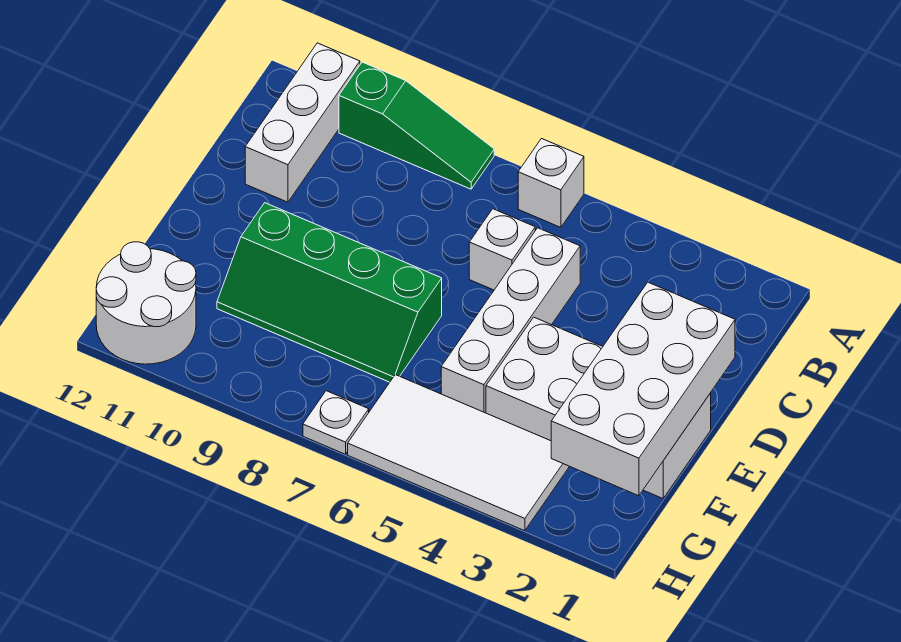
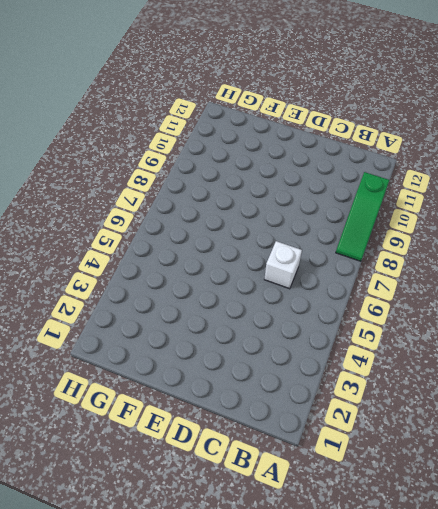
none -> white brick A6 level 1
none -> white brick A11:C11 level 1

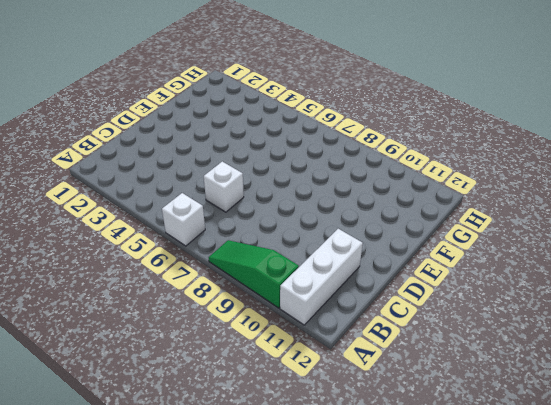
none -> white brick C5:F5 level 1
none -> white brick E1:F4 level 1

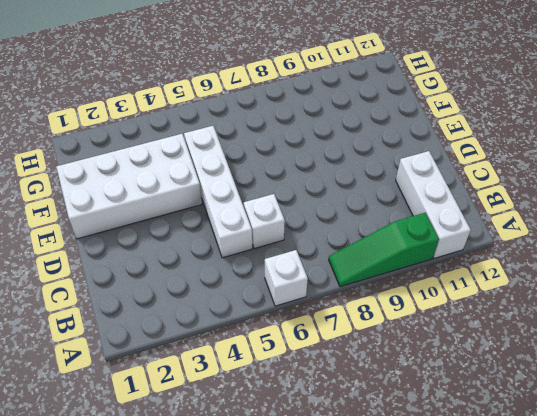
none -> green slope E7:F10 level 1 top E
none -> white tile G3:H6 level 1

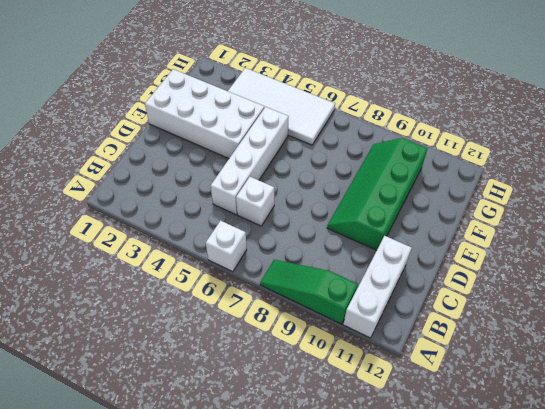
green slope D9:G10 level 1 top 10 -> green slope E7:F10 level 1 top E
none -> white round brick G11:H12 level 1
none -> white plate H7 level 1

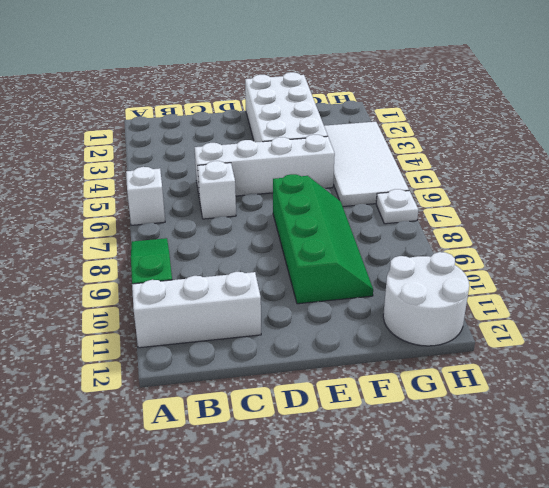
none -> white brick D1:G2 level 2

